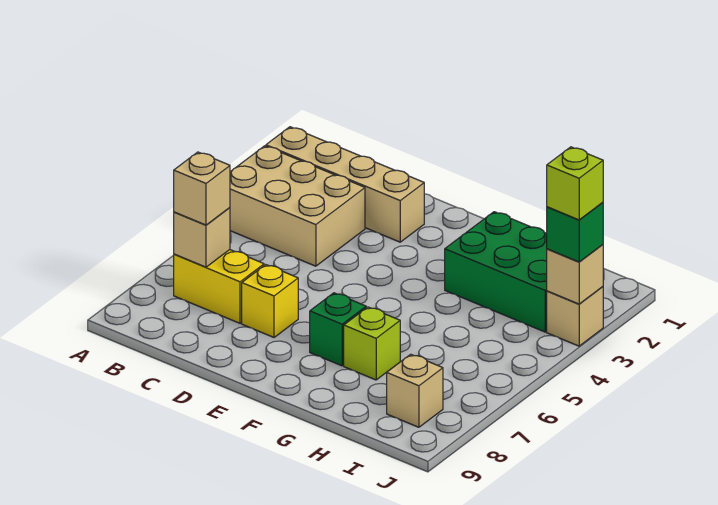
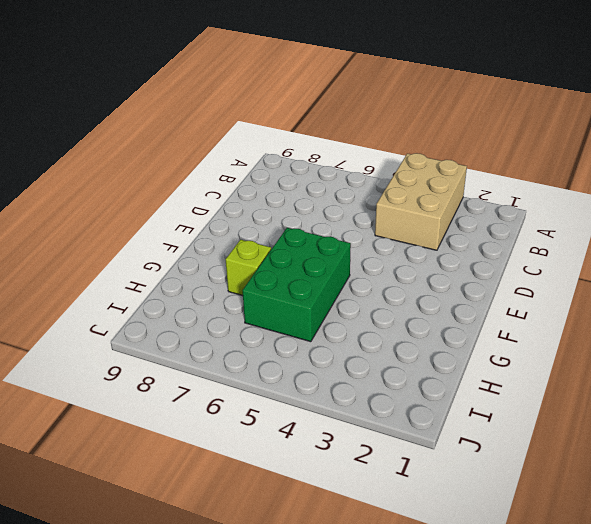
green brick F5:H6 level 1 -> green brick G2:I3 level 1
none -> tan brick A2:D2 level 1
none -> yellow brick B7:C7 level 1
none -> yellow brick D7 level 1

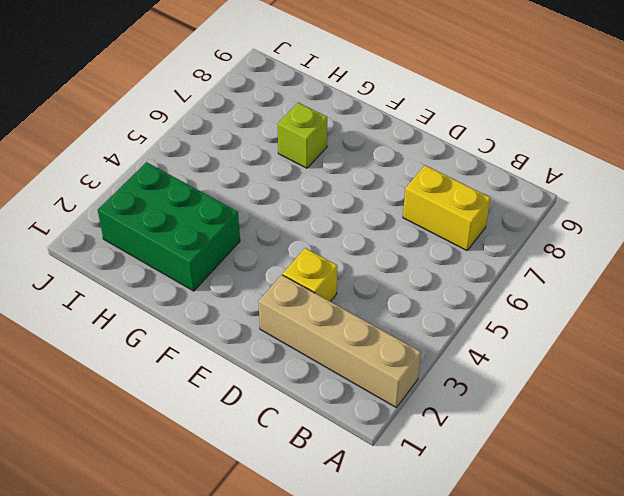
yellow brick D3 level 1 -> yellow brick D7 level 1
none -> tan brick A3:C4 level 1
none -> green brick F7 level 1
none -> tan brick I8 level 1

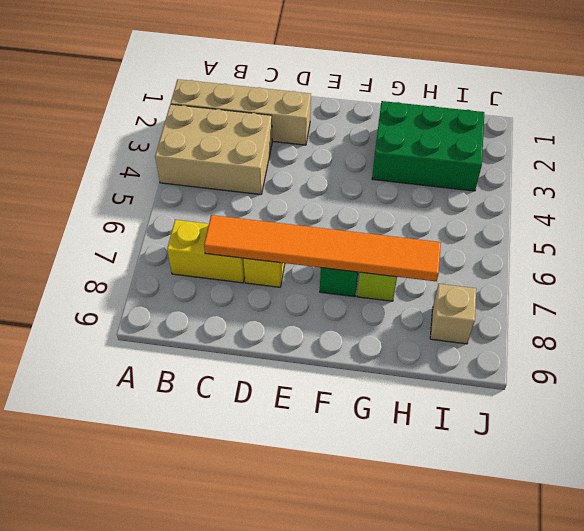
orange tile C7:H7 level 2 -> none
none -> tan brick J3 level 1
none -> tan brick B7 level 2
none -> tan brick J3 level 2

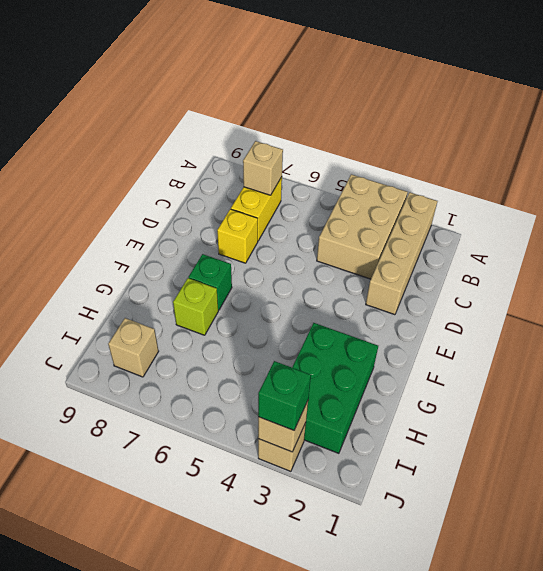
none -> tan brick B7 level 3
none -> lime brick J3 level 4

